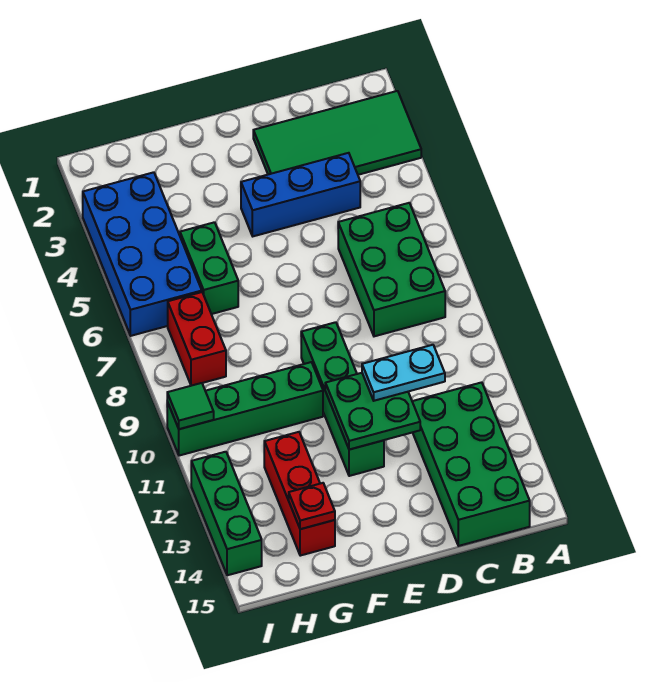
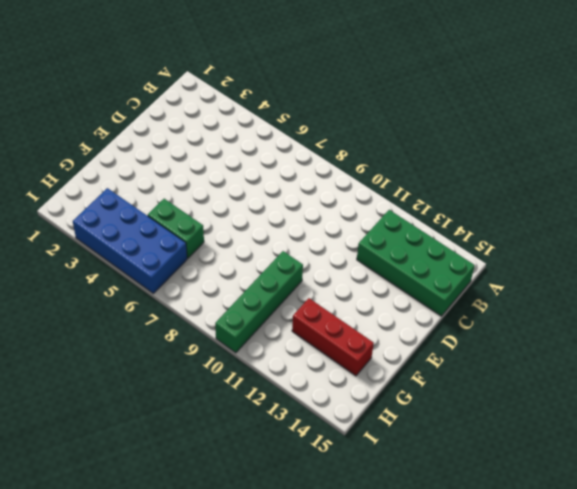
none -> green tile A2:D3 level 1
none -> green brick B6:C8 level 1
none -> blue brick C4:E4 level 1

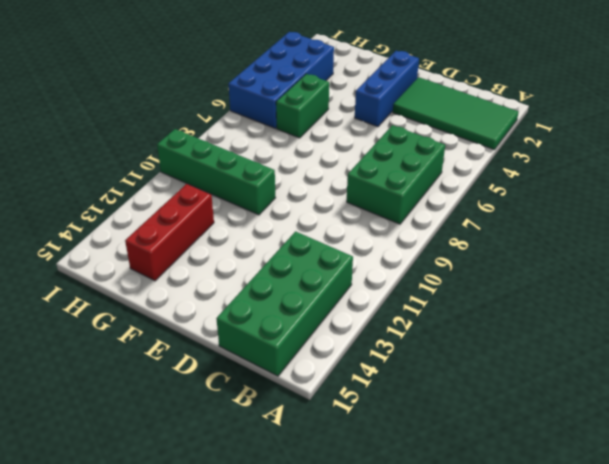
blue brick E2:E4 level 1 -> blue brick C4:E4 level 1
none -> green brick E9:E12 level 1
none -> red brick H7:H8 level 1
none -> green brick I12:I14 level 1

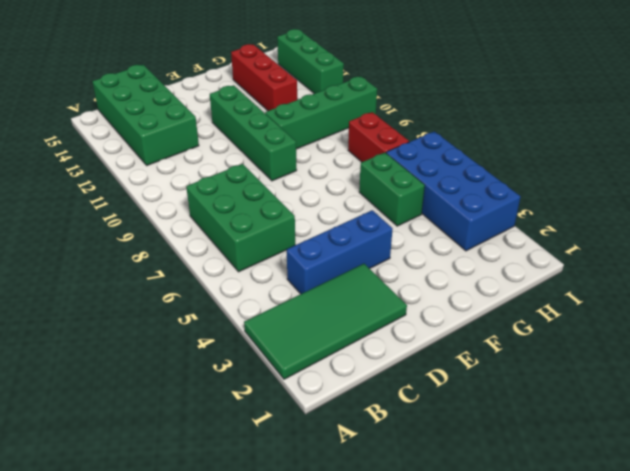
none -> green plate D11:E12 level 2
none -> red plate G14 level 2
none -> green tile I10 level 2

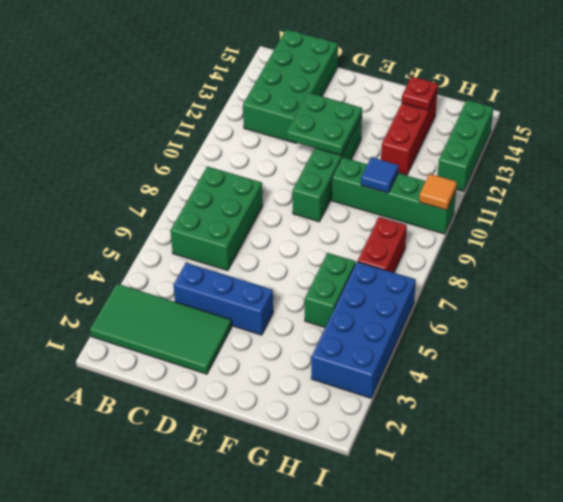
blue tile G10 level 2 -> none
orange tile I10 level 2 -> green tile I10 level 2
none -> cyan plate C11:D11 level 3

